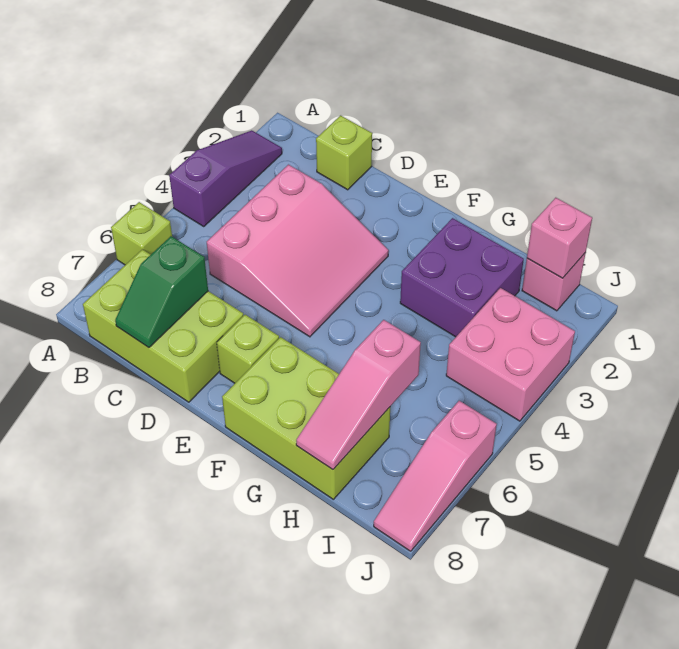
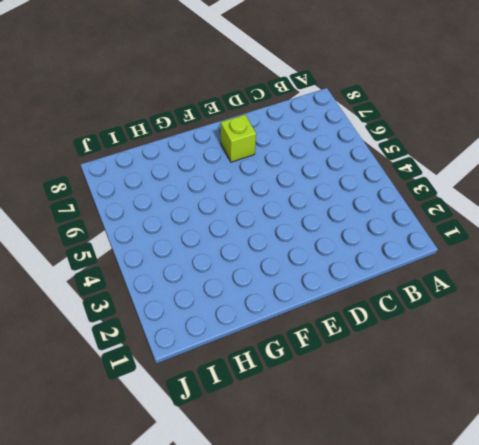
none -> purple slope A2:A4 level 1 top 4
none -> lime brick A6 level 1
none -> lime brick B7:D8 level 1

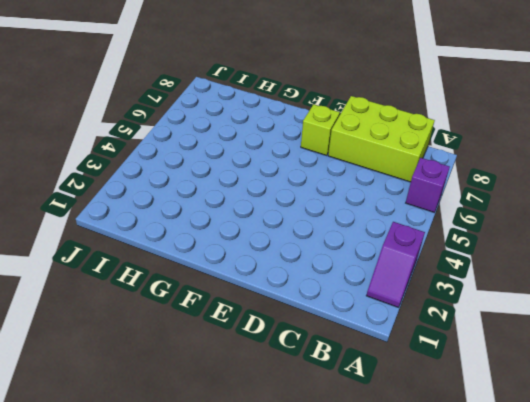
purple slope A2:A3 level 1 top 3 -> purple slope A2:A4 level 1 top 4
purple brick A6 level 1 -> lime brick A6 level 1
none -> lime brick C1 level 1
none -> pink slope C3:E5 level 1 top C
none -> lime brick F7:H8 level 1

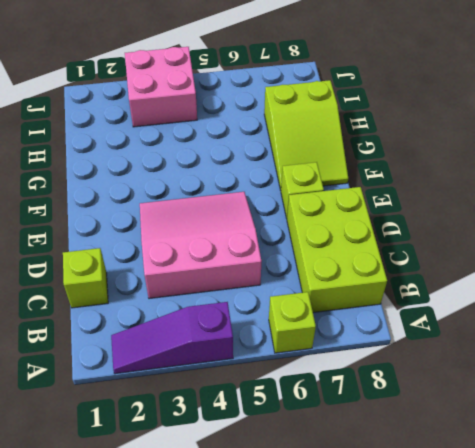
lime slope F7:H8 level 1 top H -> lime brick F7:H8 level 1
none -> purple brick G2:H3 level 1
none -> pink brick I1 level 1
none -> pink slope J6:J8 level 1 top 6

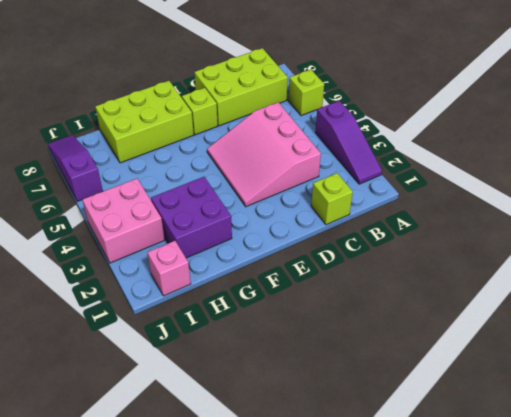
purple slope J6:J8 level 1 top 6 -> pink slope J6:J8 level 1 top 6
none -> green slope C7:C8 level 2 top 7
none -> pink slope H6:H8 level 2 top 6
none -> pink brick I1 level 2

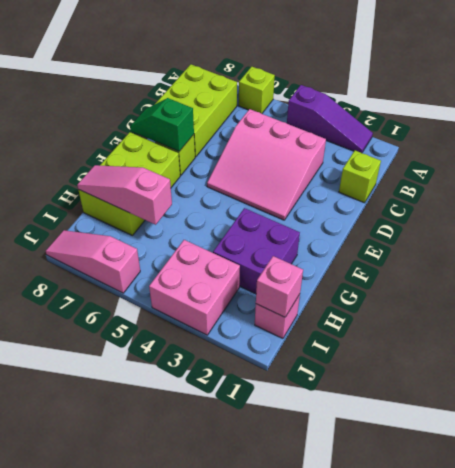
green slope E7:E8 level 2 top 7 -> green slope C7:C8 level 2 top 7

